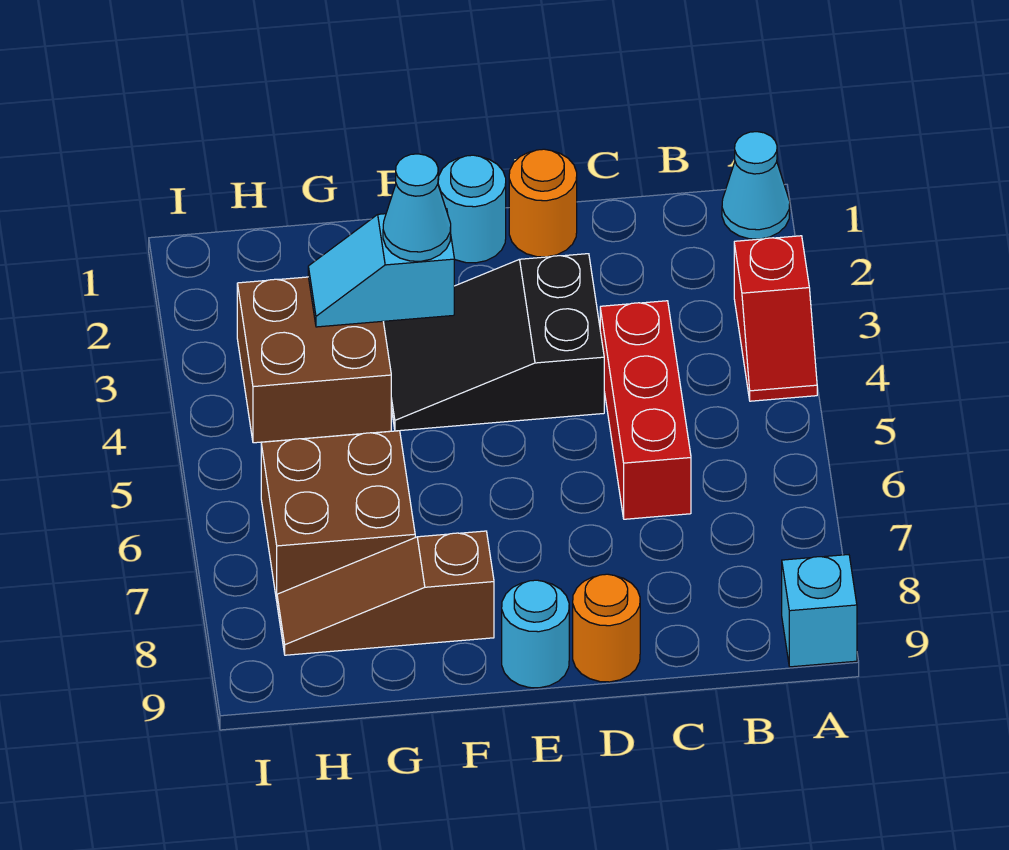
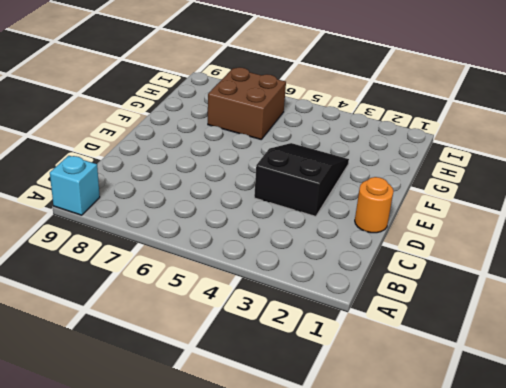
none -> cyan cone A1 level 1
none -> red slope A3:A4 level 1 top 3
none -> red brick C4:C6 level 1

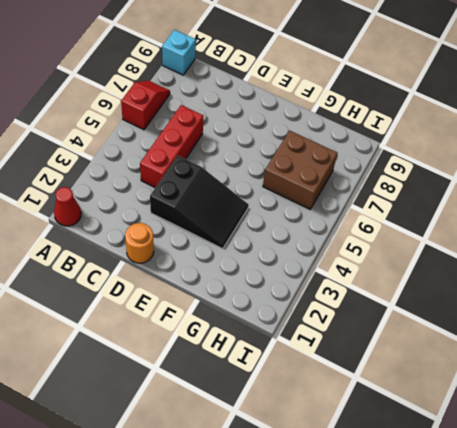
red cone A1 level 1 -> cyan cone A1 level 1
red slope A6:A7 level 1 top 6 -> red slope A3:A4 level 1 top 3
none -> orange round brick D9 level 1
none -> cyan round brick E1 level 1
none -> cyan round brick E9 level 1

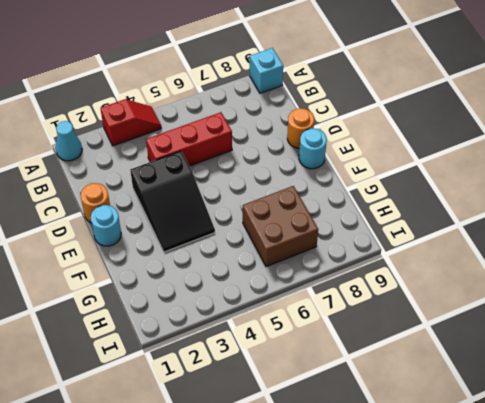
none -> brown slope F8:H8 level 1 top F
none -> brown brick G3:H4 level 1
none -> cyan slope F3:G3 level 2 top F

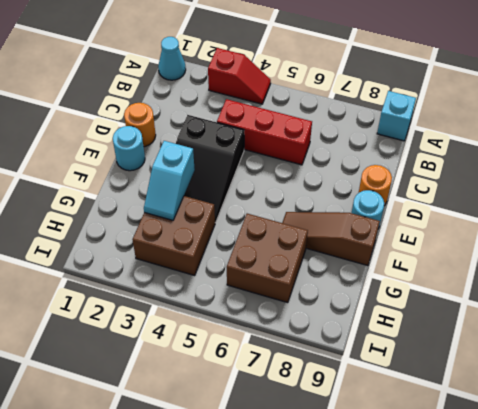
brown slope F7:F9 level 1 top 9 -> brown slope F8:H8 level 1 top F
none -> cyan cone F3 level 3

